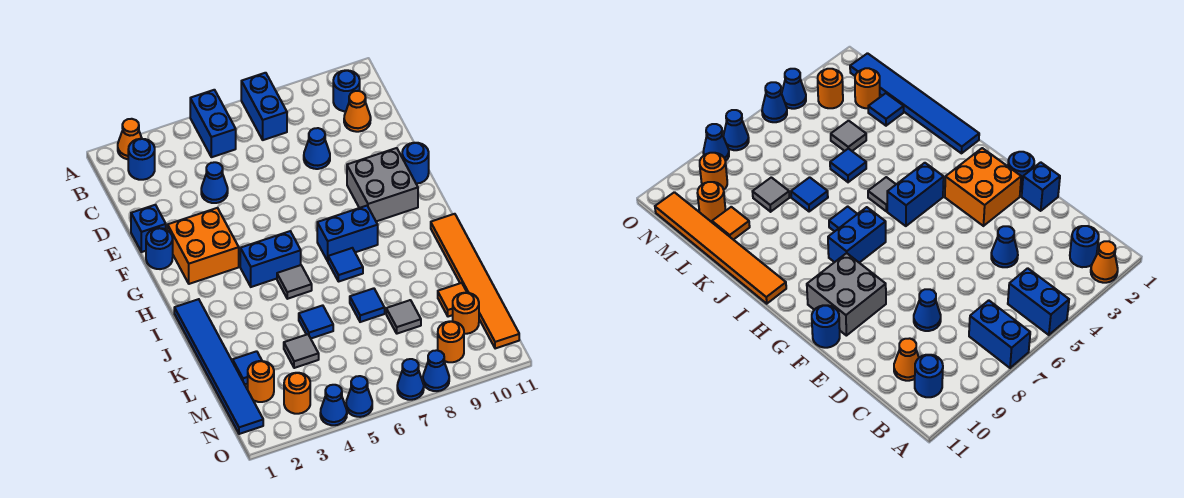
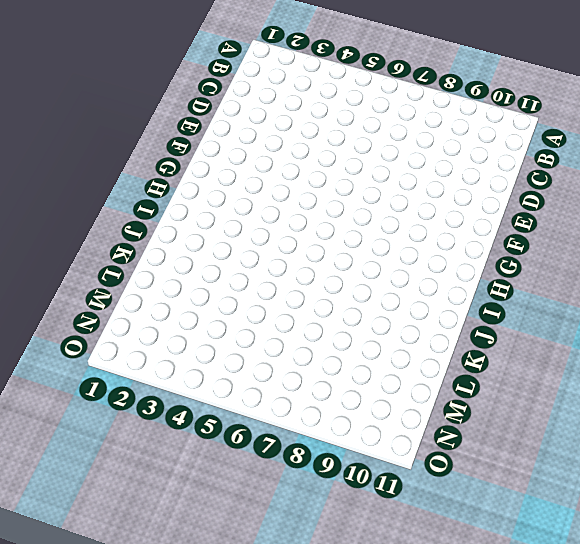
none -> orange cone A2 level 1
none -> blue brick A5:B5 level 1
none -> blue brick A7:B7 level 1
none -> blue round brick B2 level 1

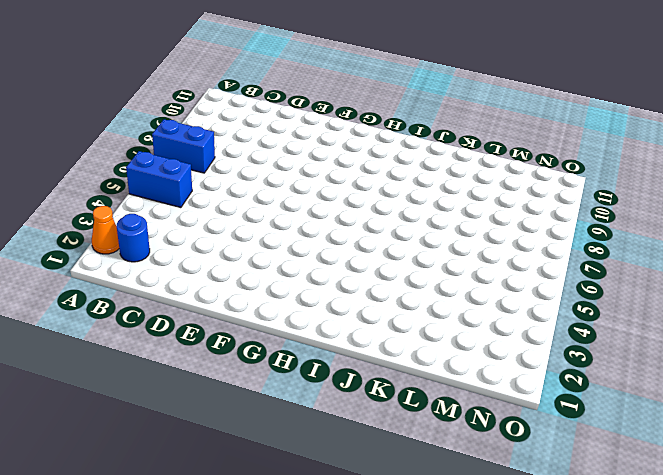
none -> blue round brick B10 level 1
none -> orange cone C10 level 1
none -> blue cone D4 level 1
none -> blue cone D8 level 1

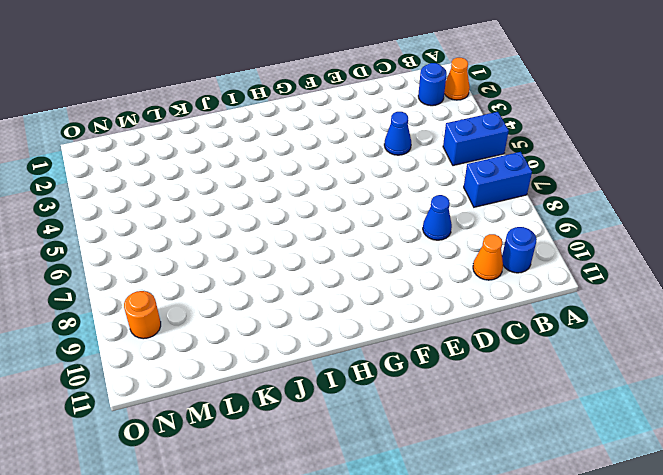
none -> blue brick E1 level 1
none -> blue round brick F1 level 1
none -> orange brick F2:G3 level 1
none -> grey brick F9:G10 level 1

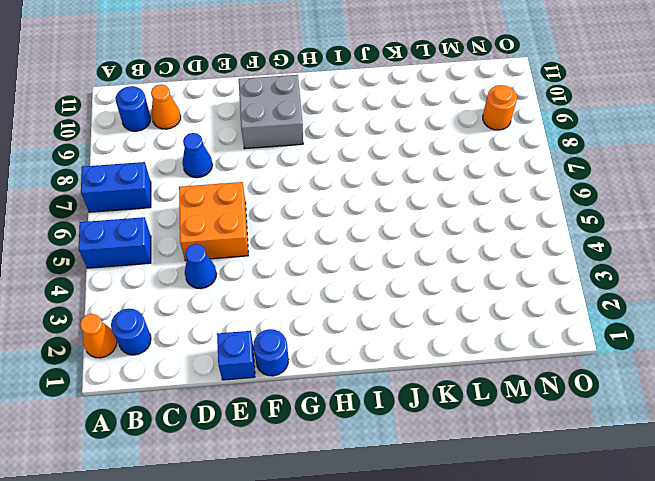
orange brick D5:E6 level 1 -> orange brick F2:G3 level 1
none -> blue round brick F11 level 1
none -> blue brick H4:H5 level 1
none -> blue brick H7:H8 level 1
none -> blue tile I1:N1 level 1

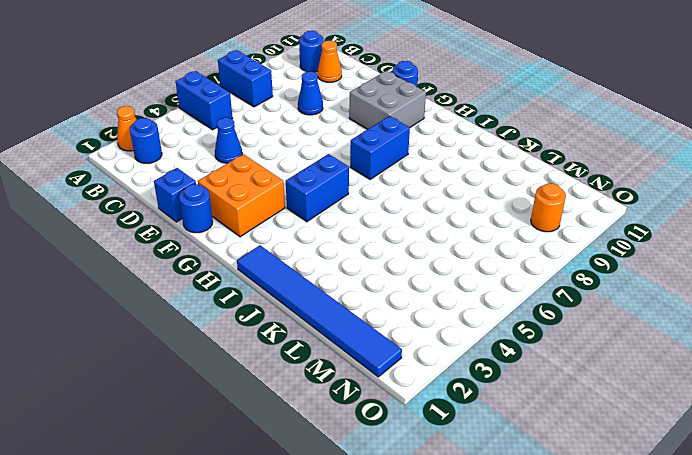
none -> grey tile I5 level 1
none -> blue tile I7 level 1
none -> orange tile I11:N11 level 1
none -> blue tile K5 level 1

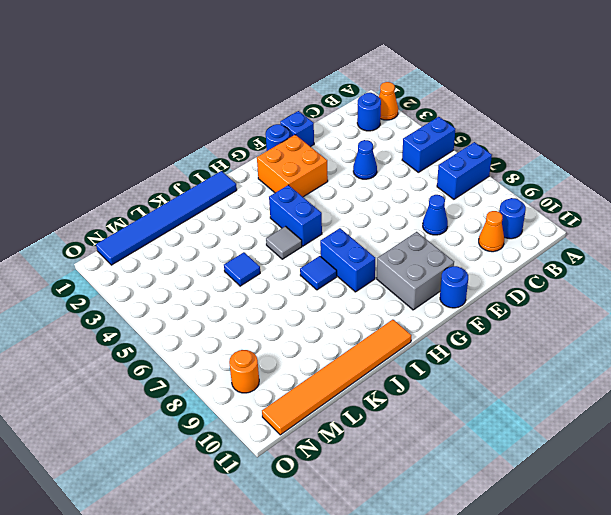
none -> blue tile K7 level 1
none -> blue tile L2 level 1
none -> grey tile L4 level 1
none -> grey tile L8 level 1

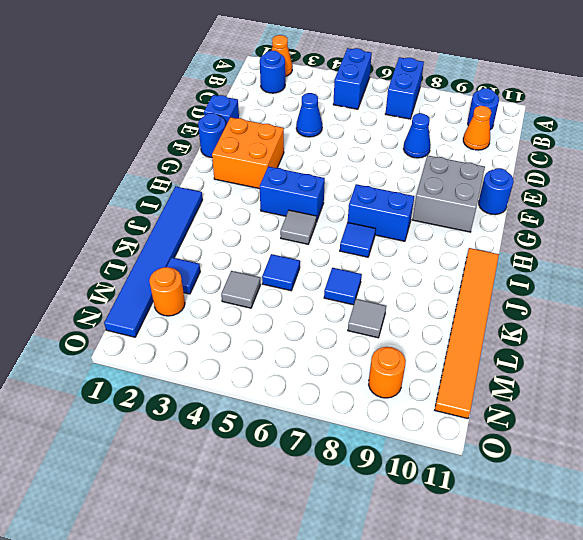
none -> orange tile L10 level 1
none -> orange round brick M10 level 1
none -> orange round brick N3 level 1
none -> blue cone O4 level 1

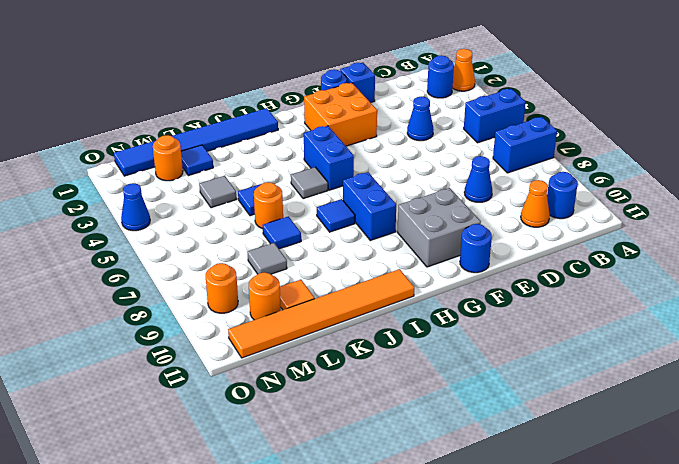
orange round brick K6 level 1 -> orange round brick N3 level 1
none -> blue cone O5 level 1
none -> blue cone O7 level 1
none -> blue cone O8 level 1

